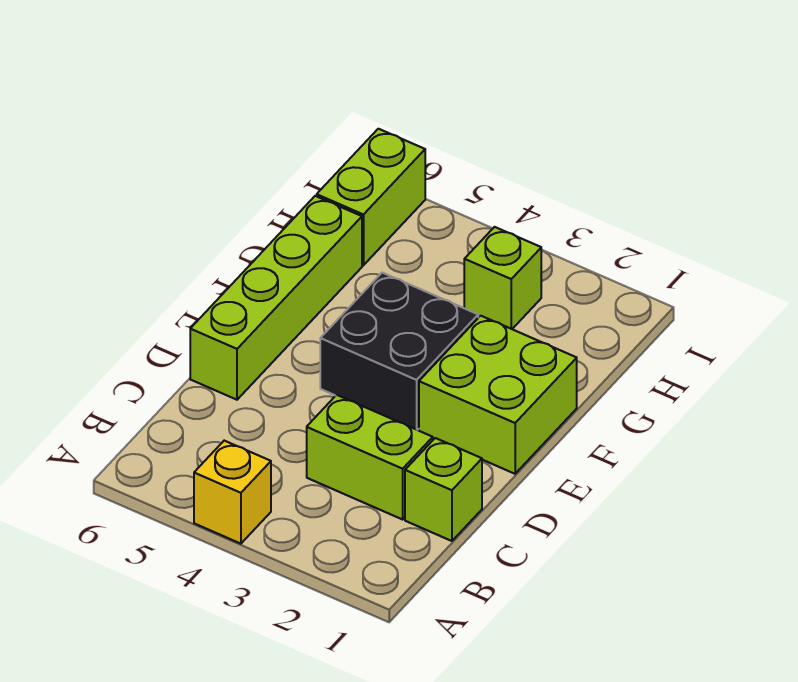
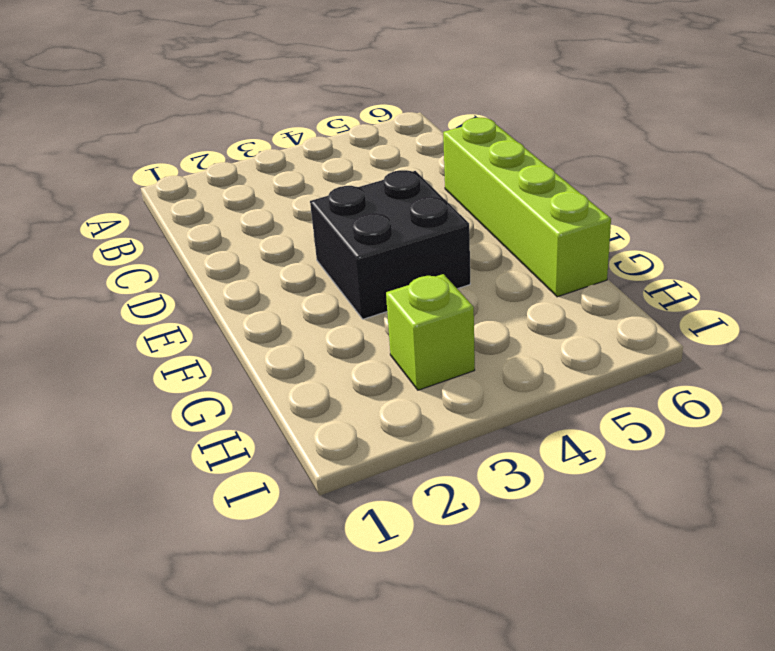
none -> yellow brick A4 level 1
none -> lime brick C1 level 1

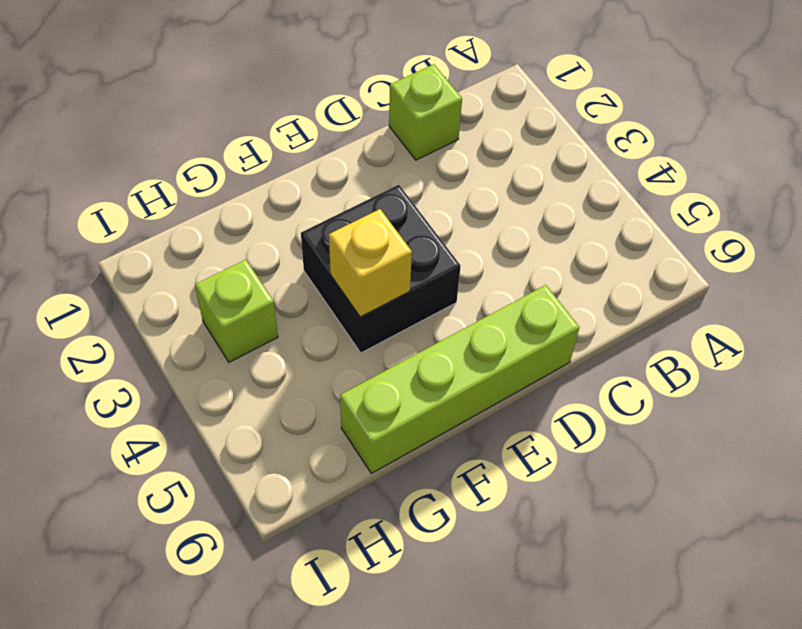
yellow brick F4 level 2 -> yellow brick A4 level 1
none -> lime brick C2:C3 level 1
none -> lime brick E1:F2 level 1

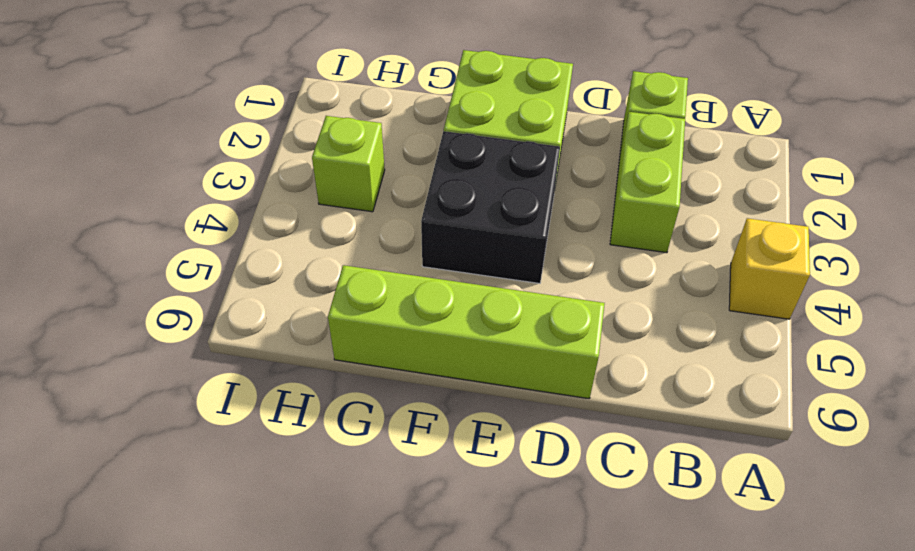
none -> lime brick H6:I6 level 1

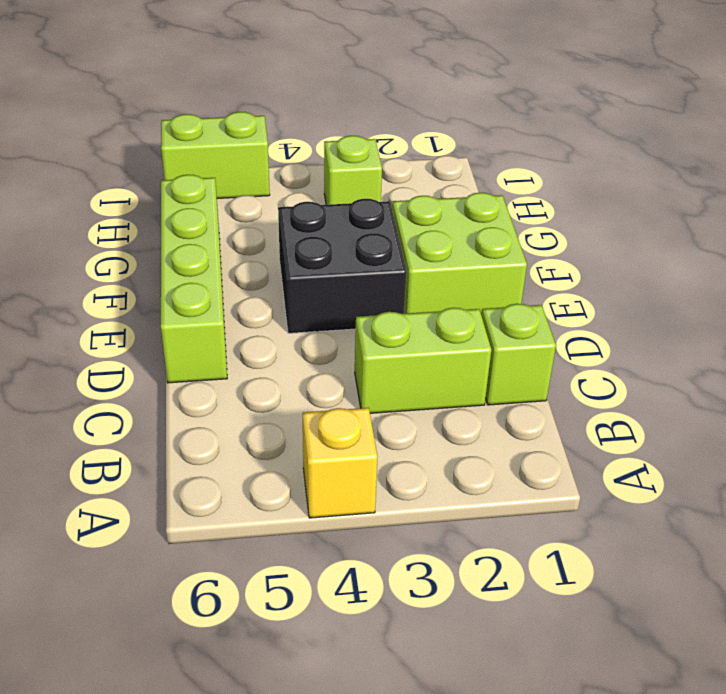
lime brick I5:I6 level 1 -> lime brick H6:I6 level 1

